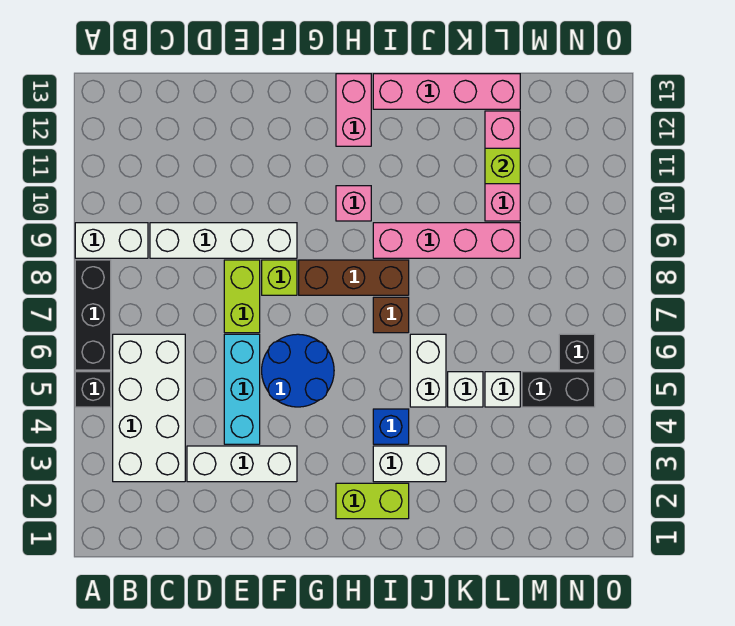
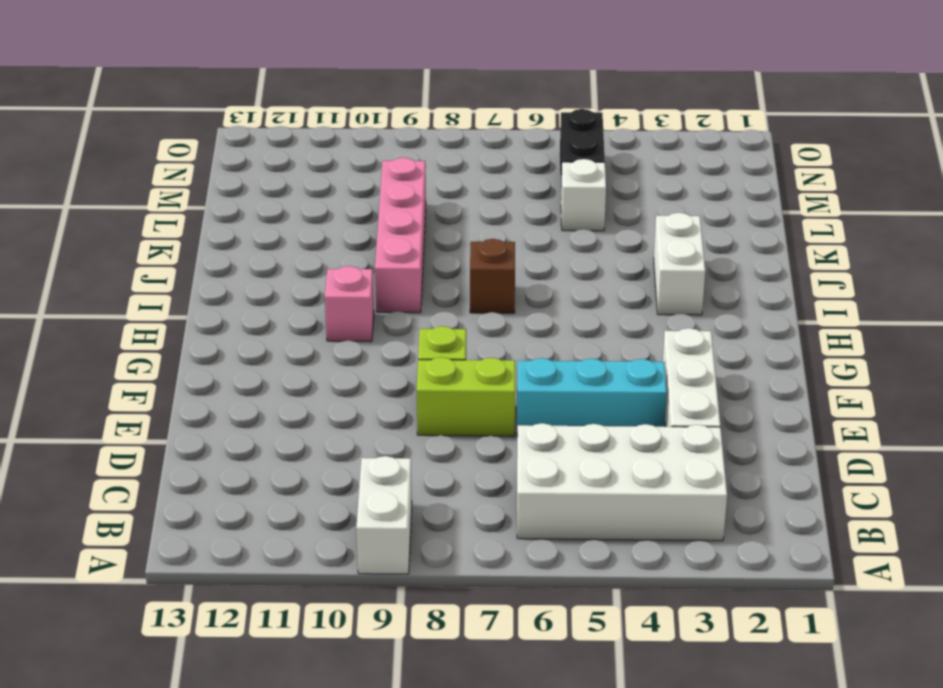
none -> black brick A5 level 1
none -> black brick A6:A8 level 1
none -> white brick C9:F9 level 1

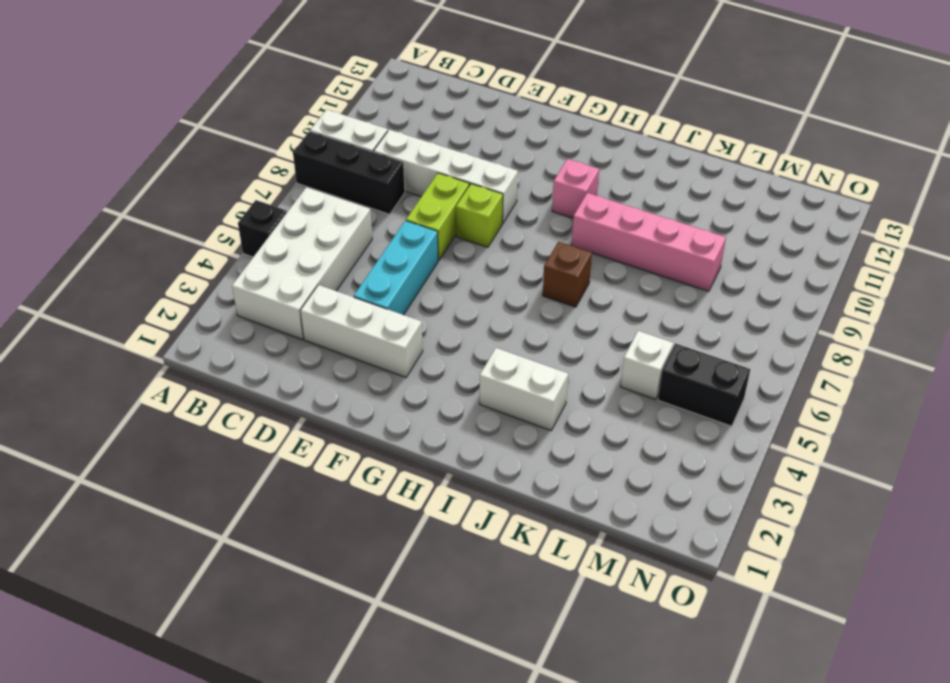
black brick A8:C8 level 1 -> black brick A6:A8 level 1
none -> blue round brick F5:G6 level 1
none -> brown brick G8:I8 level 1
none -> lime brick H2:I2 level 1

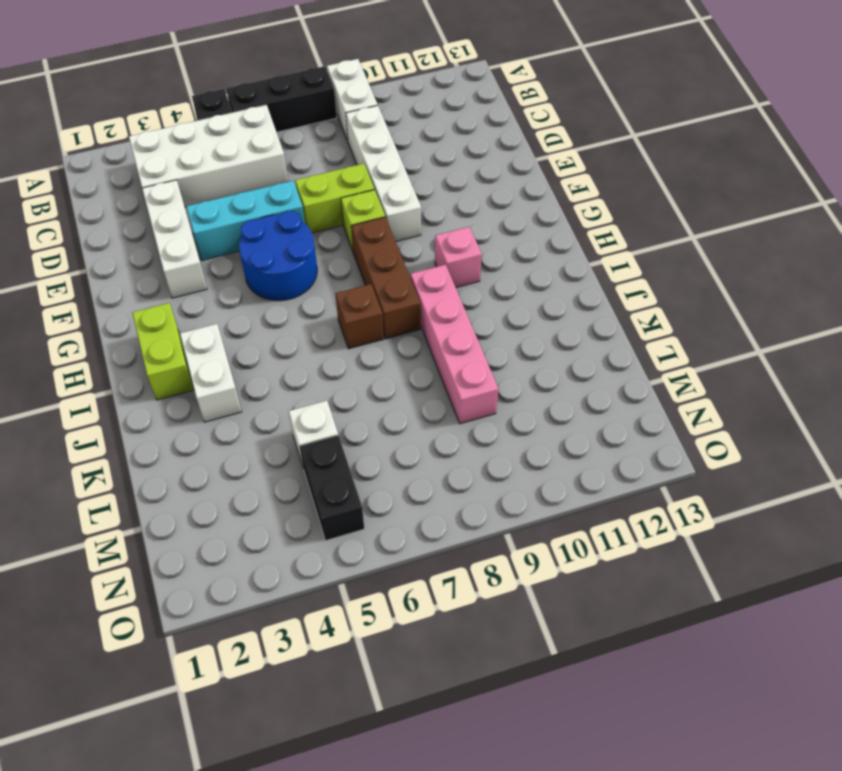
none -> pink brick H12:H13 level 1
none -> blue brick I4 level 1
none -> pink brick I13:L13 level 1

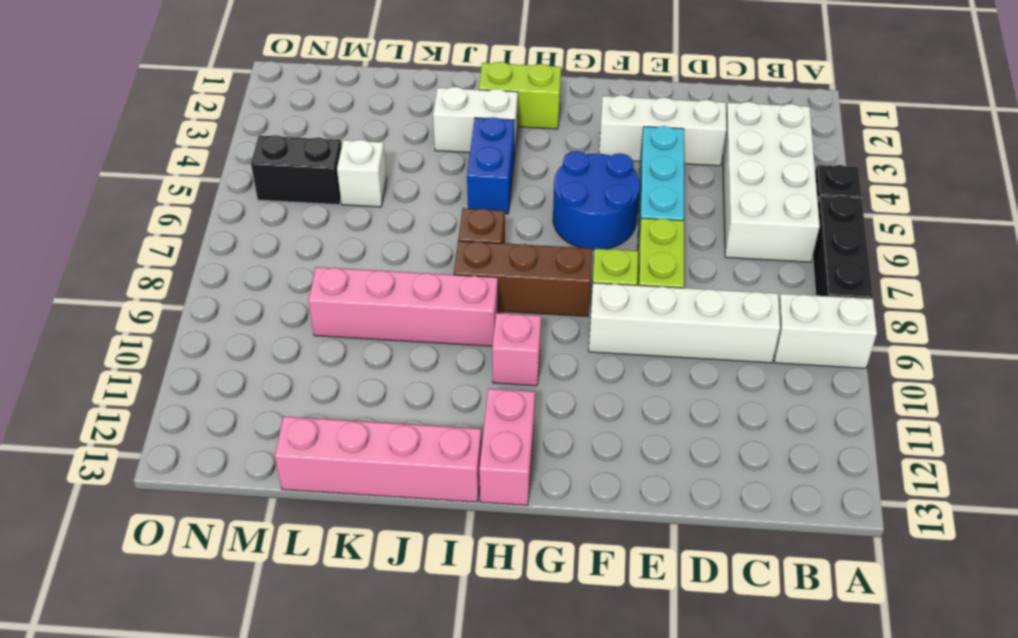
blue brick I4:I5 level 1 -> blue brick I4 level 1
none -> white brick J5:J6 level 1
none -> white brick K5 level 1
none -> pink brick L10:L12 level 1

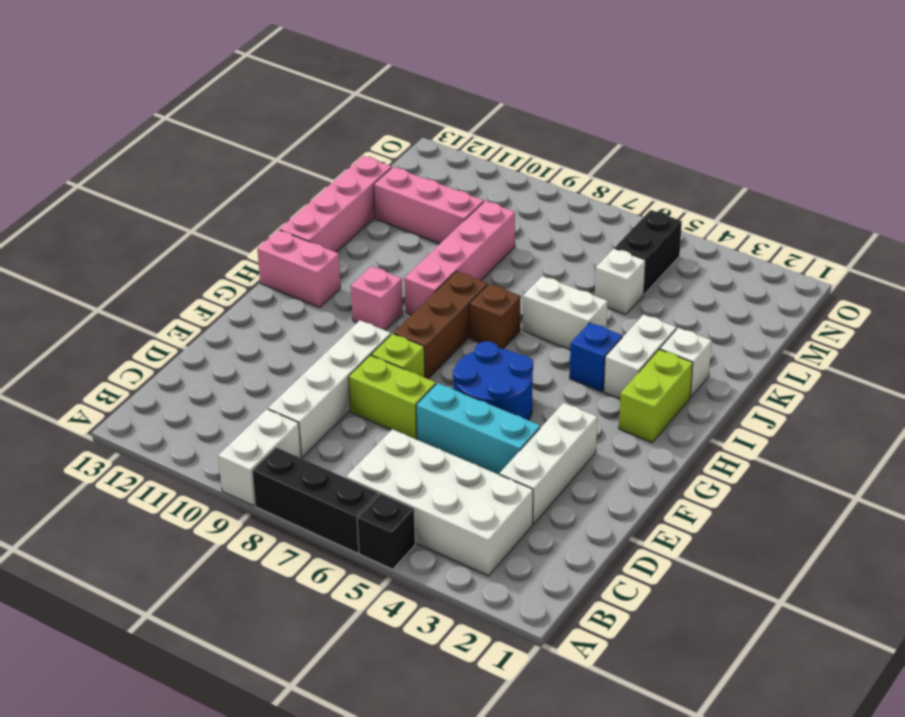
white brick J2 level 1 -> white brick K5 level 1
none -> black brick N6 level 1
none -> lime brick L11 level 2

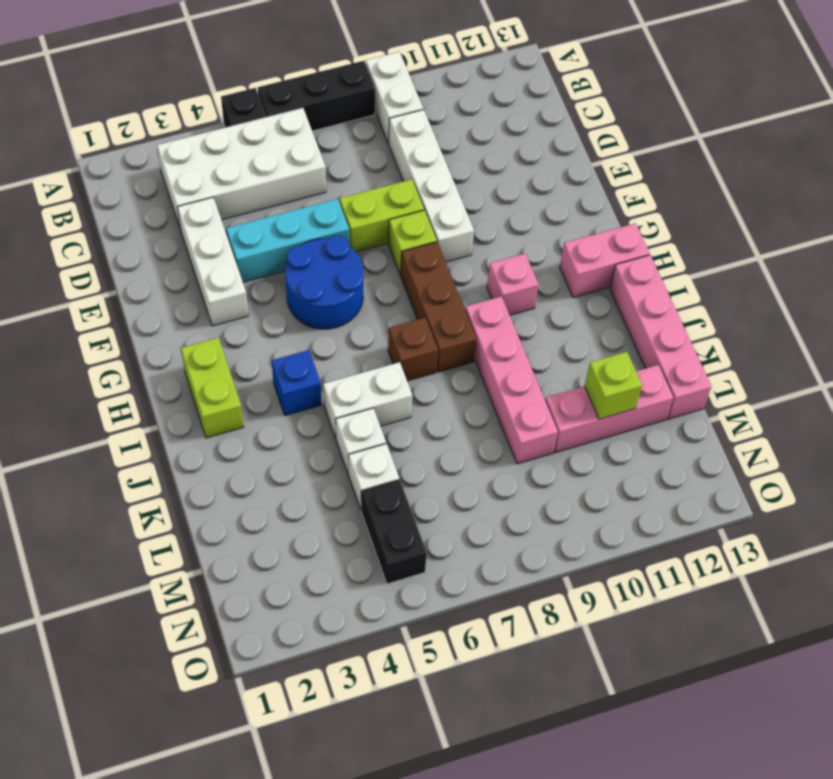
none -> white brick I3:J3 level 1
none -> black brick N6 level 1

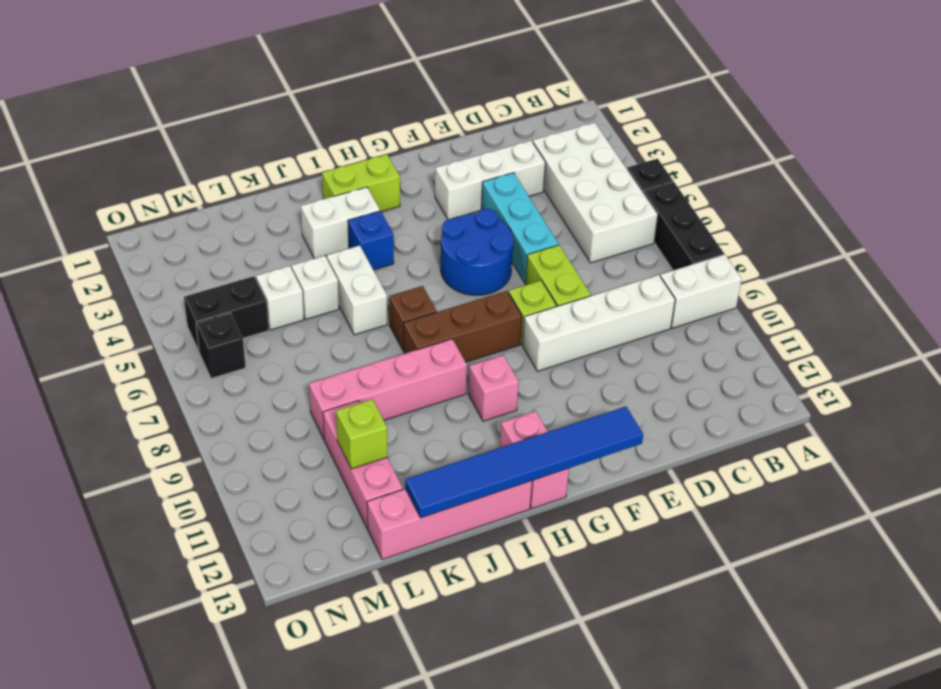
blue tile F13:K13 level 2 -> none

